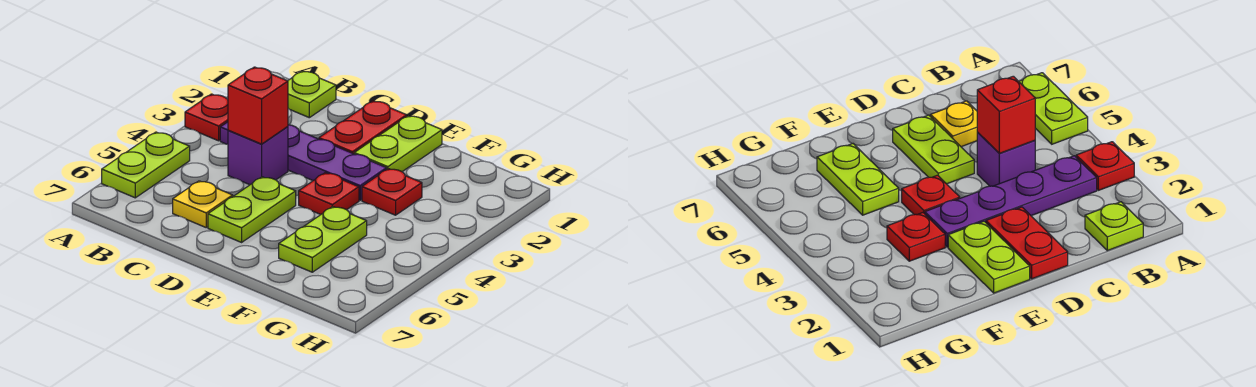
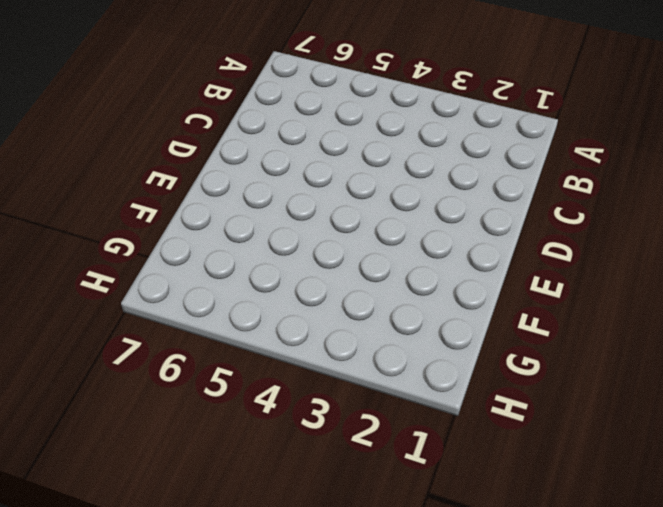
none -> red plate A3 level 1
none -> lime plate A5:A6 level 1
none -> lime plate B1 level 1

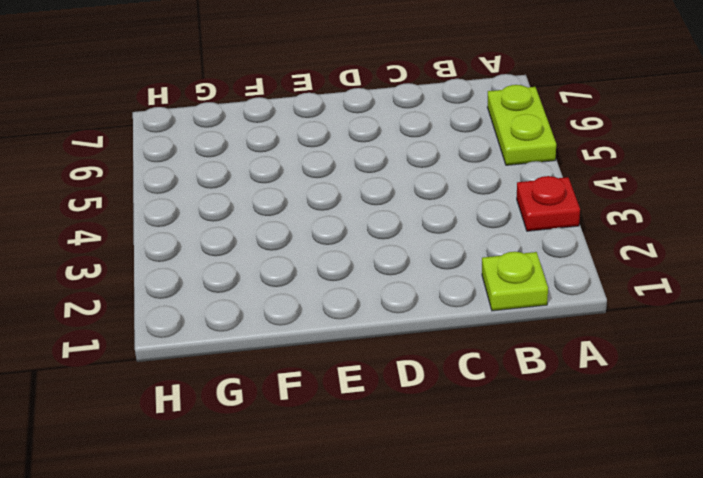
none -> purple plate B3:E3 level 1
none -> purple brick C4 level 1
none -> yellow plate C6 level 1

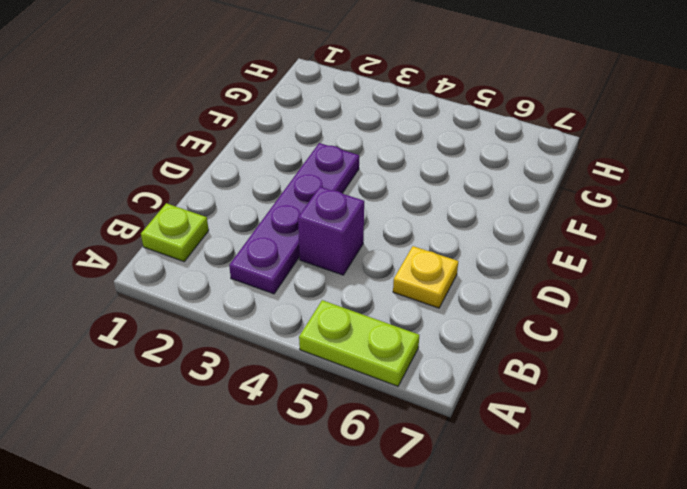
none -> red plate A3 level 1
none -> red plate D1:D2 level 1
none -> lime plate D5:D6 level 1

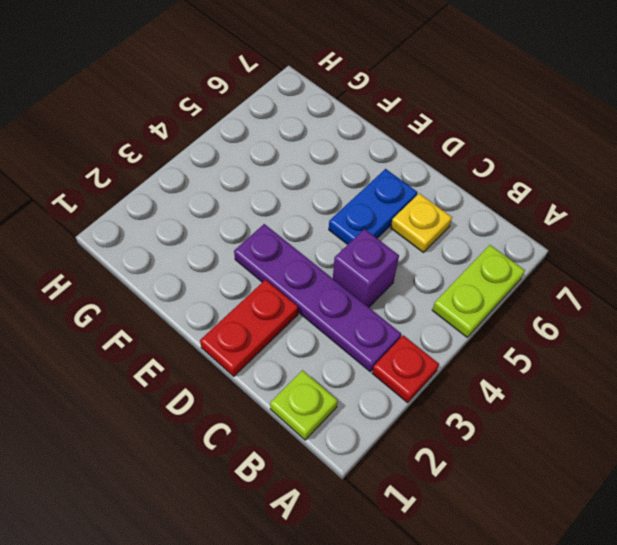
blue plate D5:D6 level 1 -> lime plate D5:D6 level 1
none -> lime plate E1:E2 level 1
none -> red plate E4 level 1
none -> red plate F3 level 1

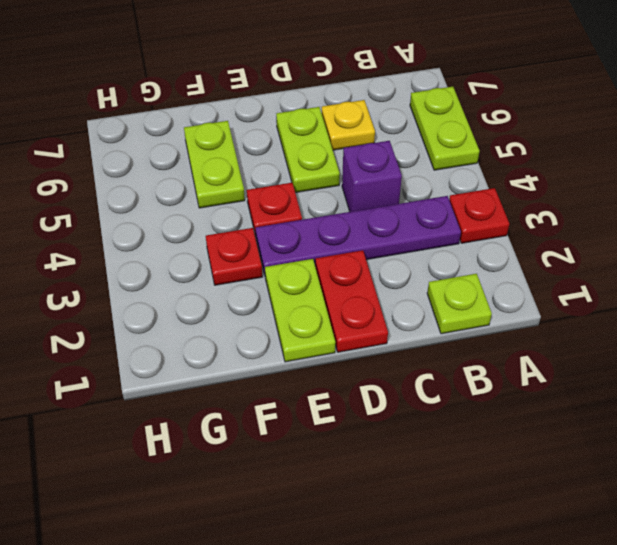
none -> red brick C4 level 2

